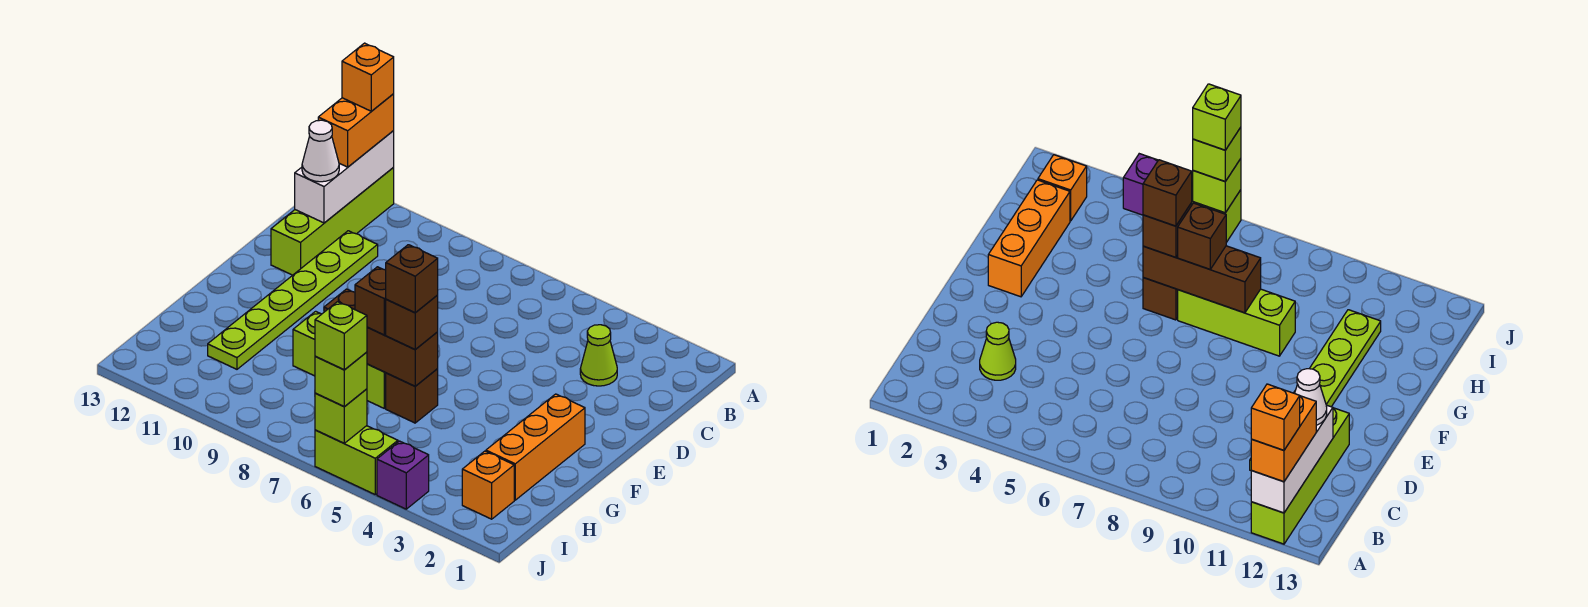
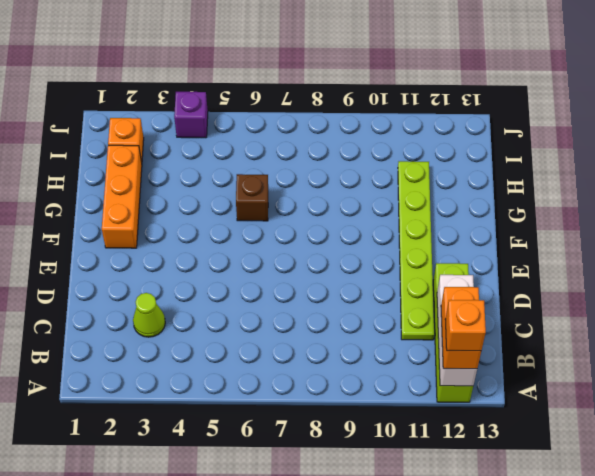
none -> lime brick G7:G9 level 1
none -> lime brick J5:J6 level 1
none -> brown brick G6:G8 level 2

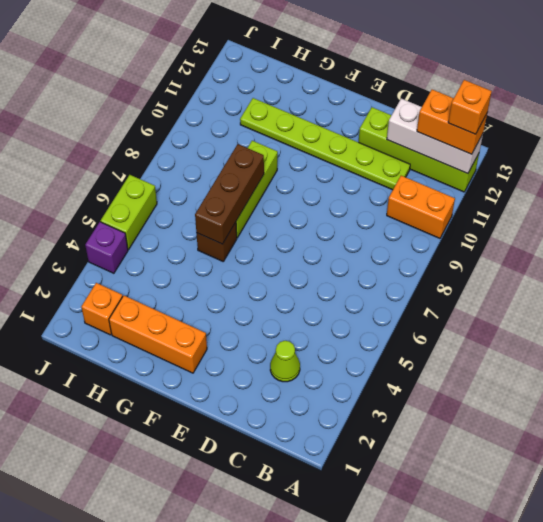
orange brick A10:B10 level 1 -> none
none -> lime brick J6 level 2
none -> white cone C12 level 3
none -> brown brick G6 level 3

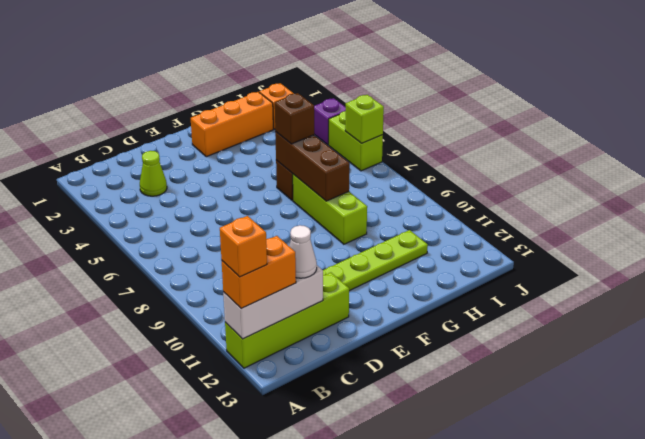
none -> brown brick G7 level 3
none -> lime brick J6 level 3
none -> brown brick G6 level 4

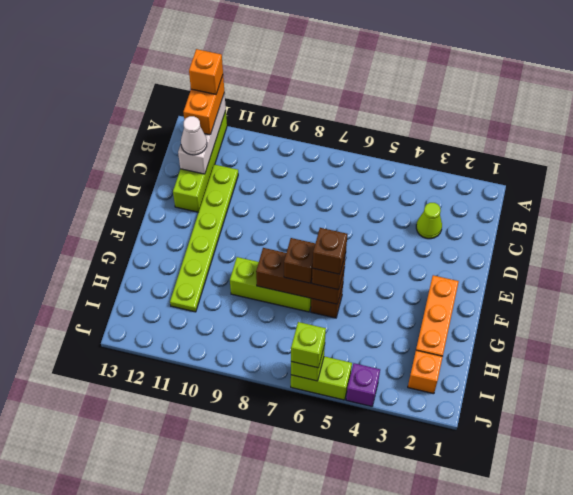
none -> lime brick J6 level 4

